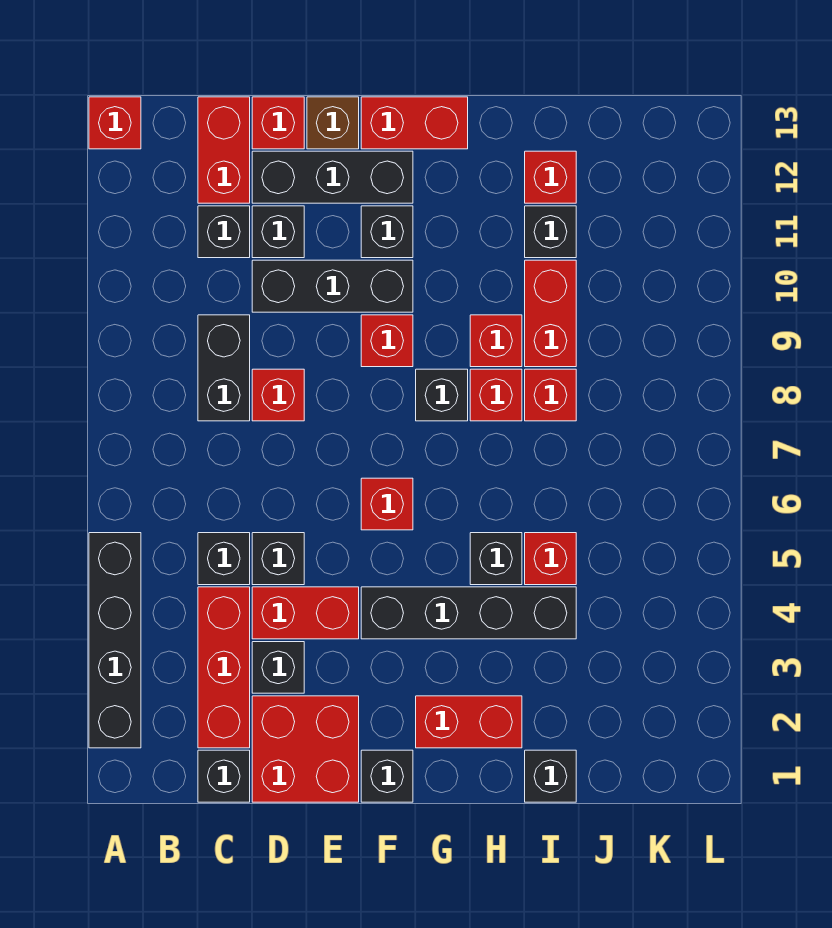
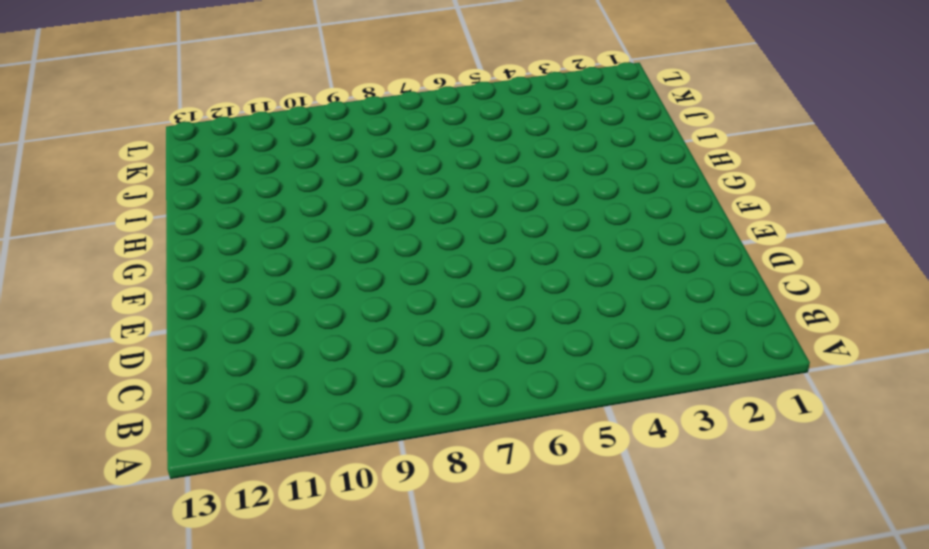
none -> black brick A2:A5 level 1
none -> red brick A13 level 1
none -> black brick C1 level 1
none -> red brick C2:C4 level 1

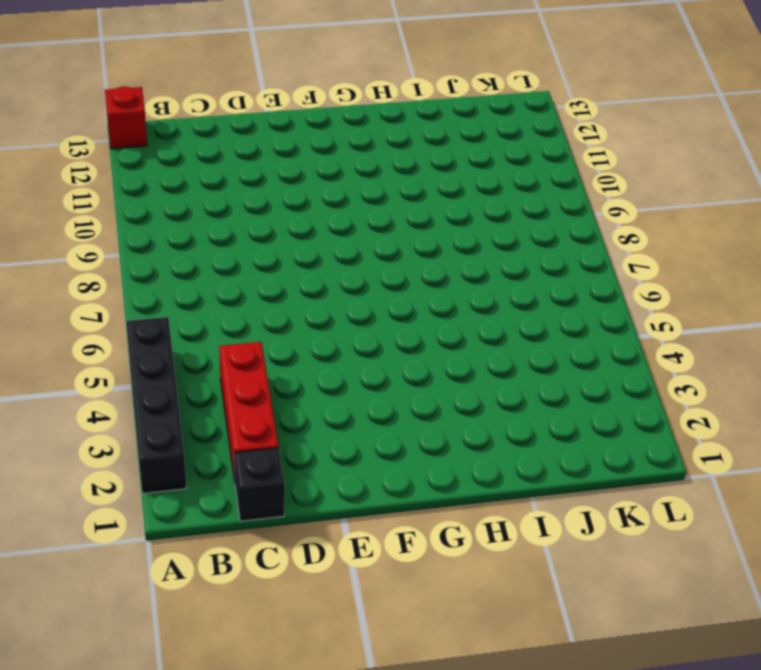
none -> black brick C5 level 1
none -> black brick C8:C9 level 1
none -> black brick C11 level 1
none -> red brick C12:C13 level 1

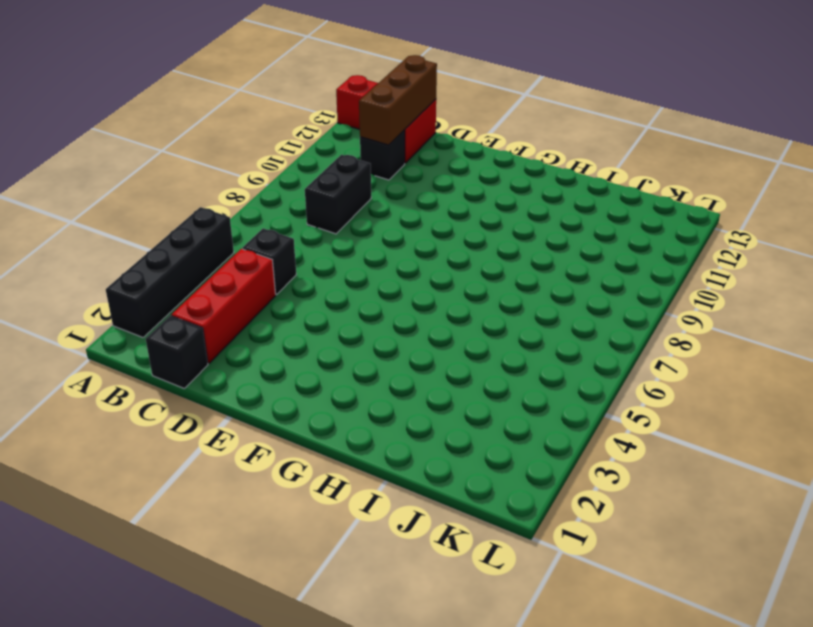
brown brick C11:C13 level 2 -> none
none -> red brick D1:E2 level 1
none -> black brick D3 level 1
none -> red brick D4:E4 level 1
none -> black brick D5 level 1

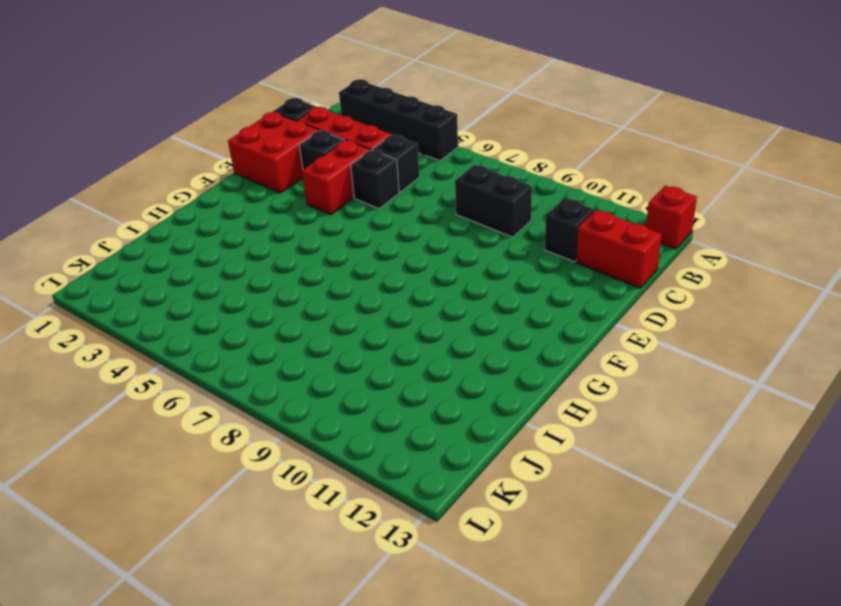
none -> red brick D8 level 1
none -> black brick D10:F10 level 1
none -> black brick D11 level 1
none -> black brick D12:F12 level 1

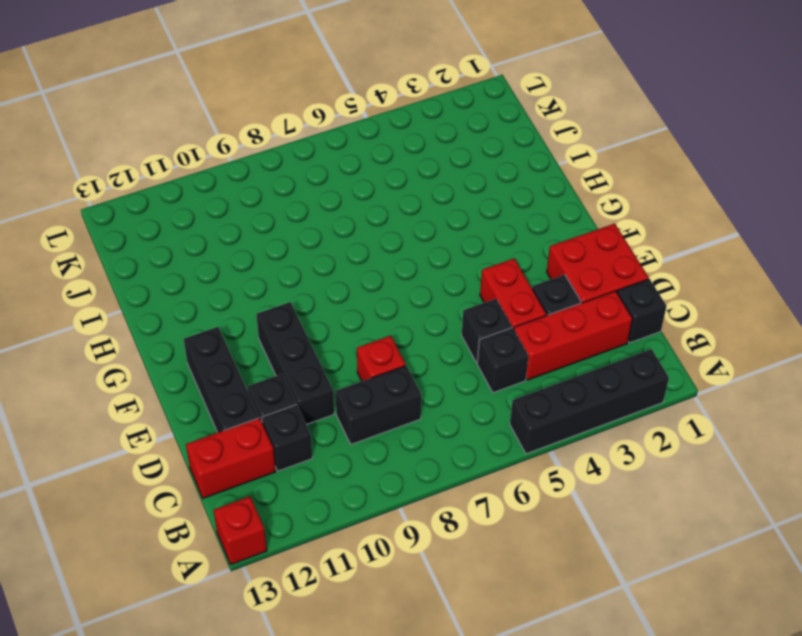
none -> red brick D13 level 1
none -> brown brick E13 level 1
none -> black brick F1 level 1
none -> black brick F4:I4 level 1

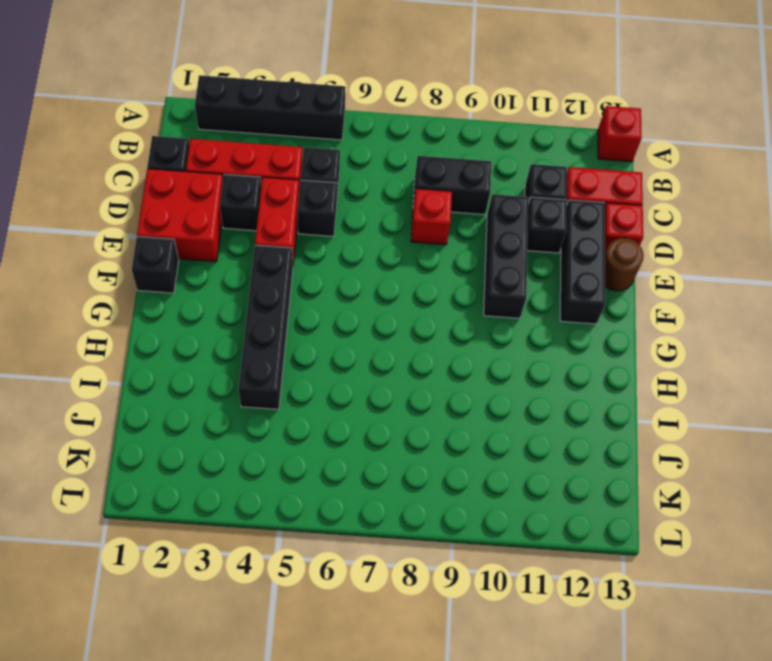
brown round brick E13 level 1 -> brown brick E13 level 1
none -> red brick F6 level 1
none -> red brick F9 level 1
none -> black brick F11 level 1
none -> red brick F13:G13 level 1

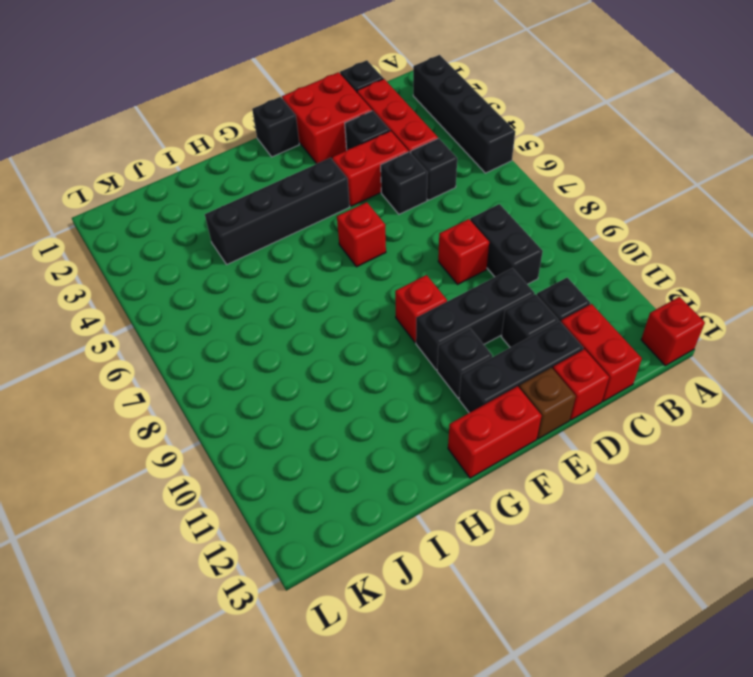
none -> red brick G2:H2 level 1
none -> black brick G8 level 1
none -> black brick H5 level 1
none -> red brick H8 level 1

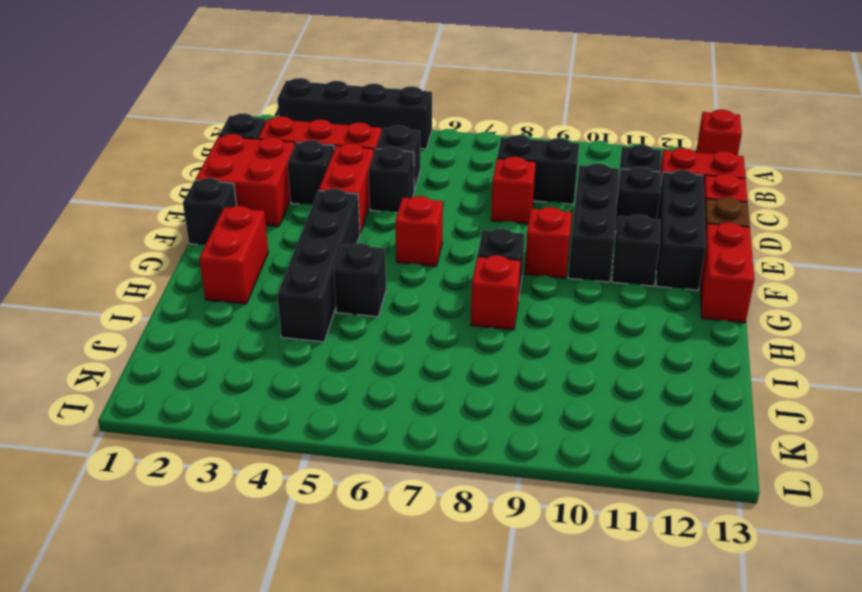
none -> red brick H9 level 1
none -> black brick I1 level 1
none -> red brick I5 level 1
none -> red brick I8 level 1

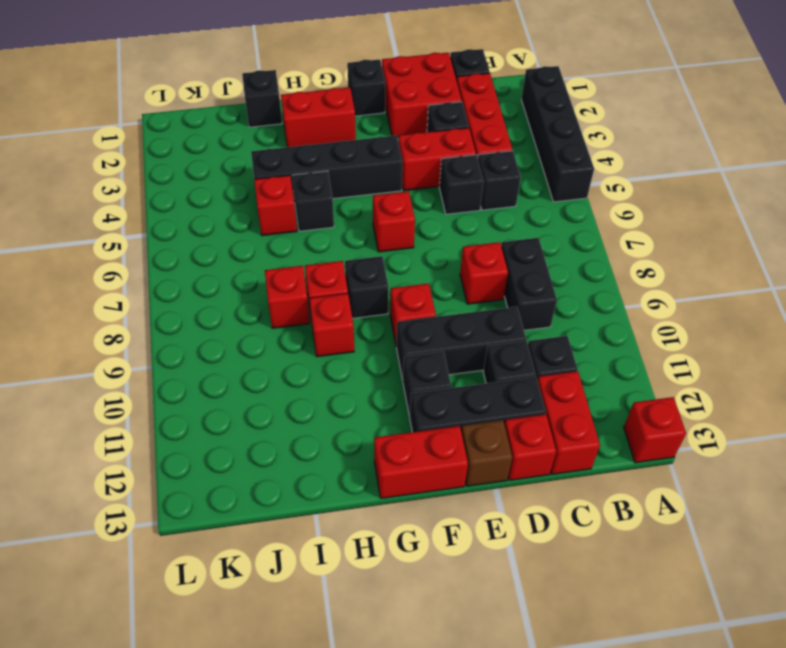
none -> red brick I9:I10 level 1
none -> black brick I11 level 1
none -> red brick I12 level 1

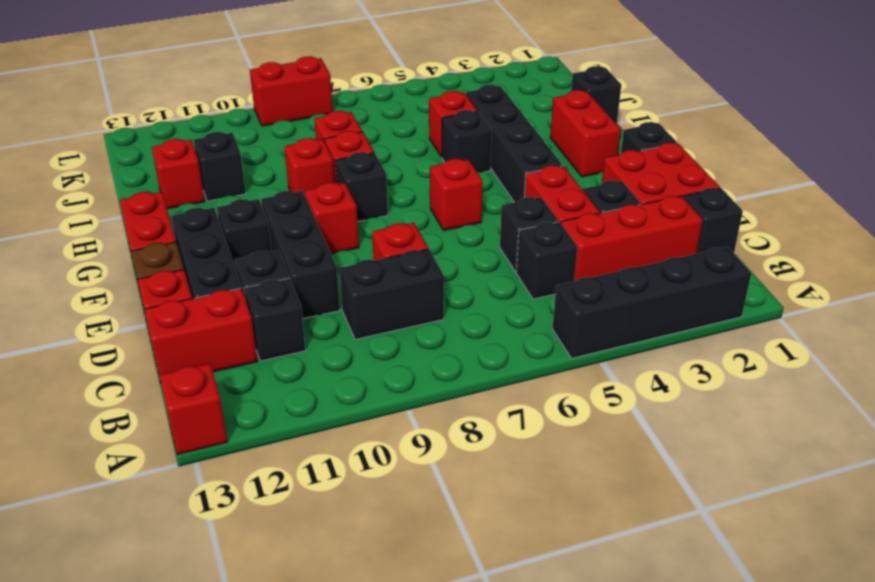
red brick L8:L9 level 1 -> red brick I9:I10 level 1

